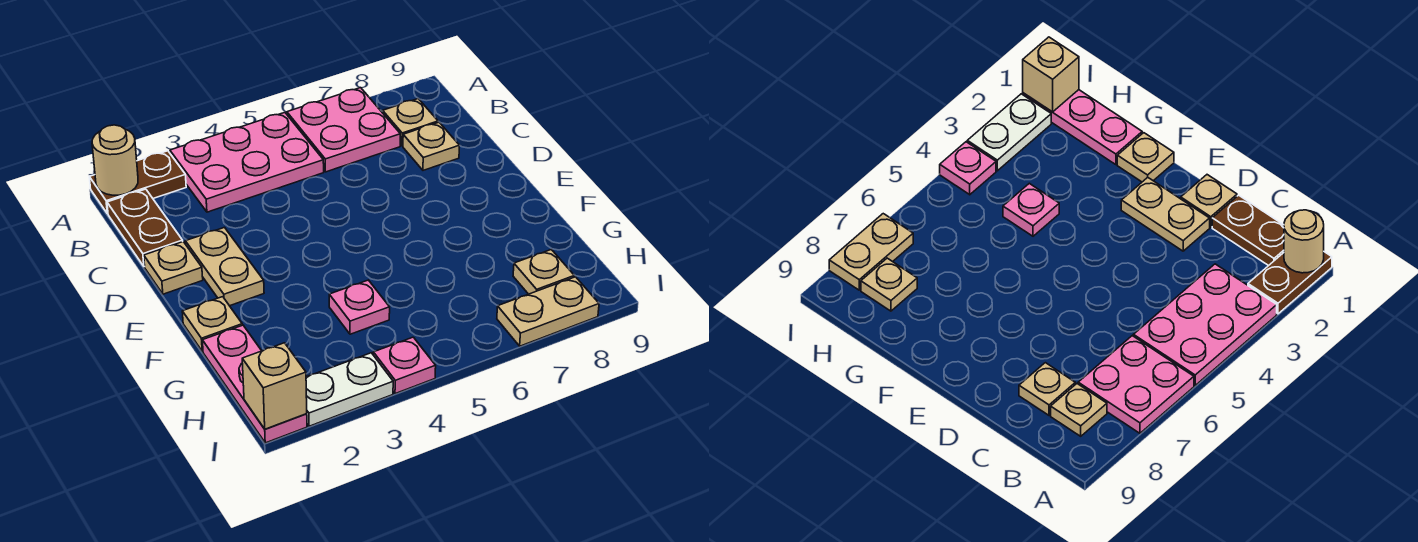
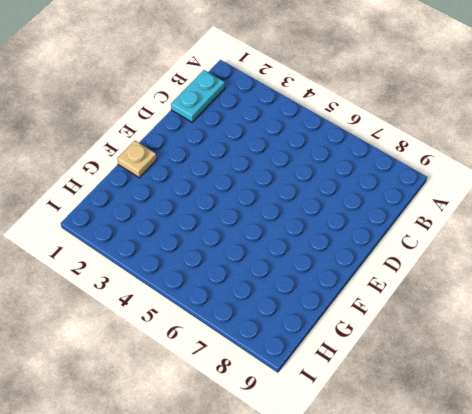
cyan plate B1:C1 level 1 -> brown plate B1:C1 level 1
none -> brown plate A1:A2 level 1
none -> pink plate A3:B5 level 1
none -> pink plate A6:B7 level 1

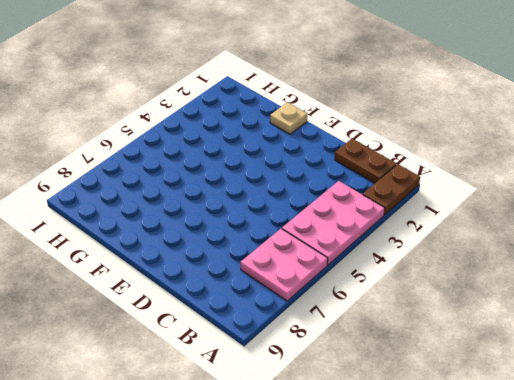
none -> tan plate B8 level 1
none -> tan plate C8 level 1
none -> tan plate D1 level 1

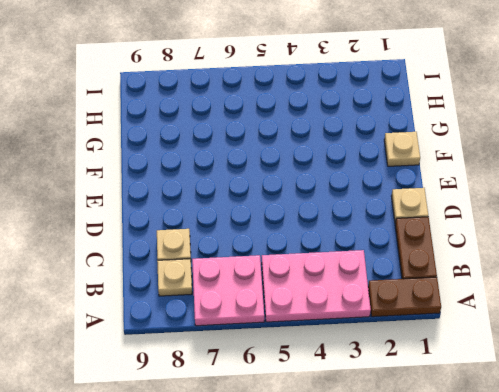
none -> tan plate D2:E2 level 1
none -> pink plate G1:I1 level 1
none -> pink plate G4 level 1

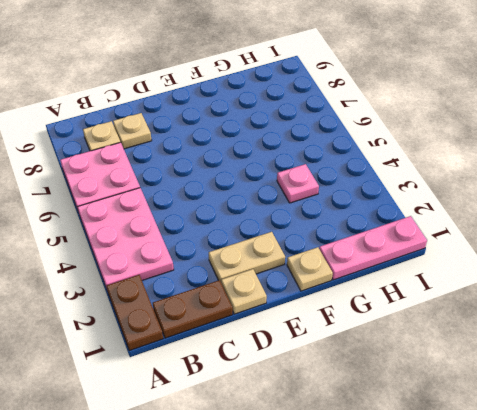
none -> tan plate H8 level 1
none -> white plate I2:I3 level 1
none -> pink plate I4 level 1

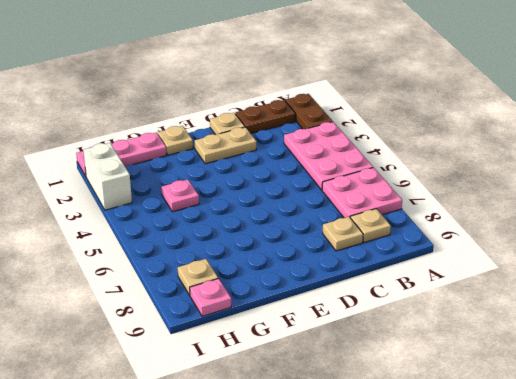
pink plate H9 level 1 -> pink plate I4 level 1
white brick I2:I3 level 1 -> white plate I2:I3 level 1
none -> tan plate I7:I8 level 1
none -> tan round brick A1 level 2
none -> tan brick I1 level 2

